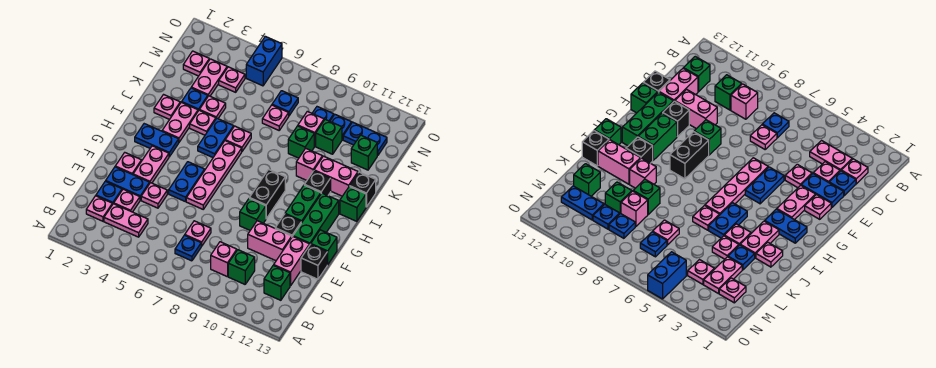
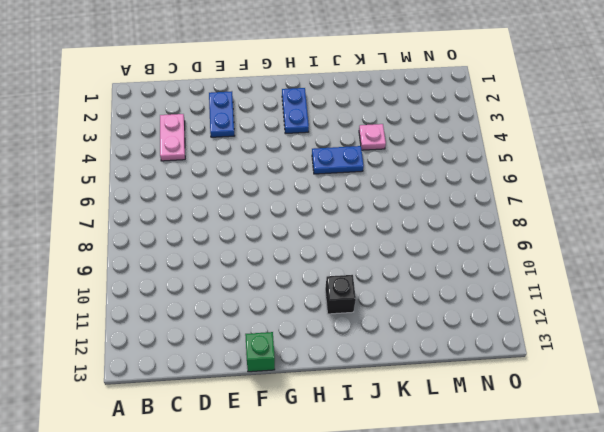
none -> pink plate C2 level 1
none -> blue plate C7 level 1
none -> pink brick C9 level 1
none -> green brick C10 level 1

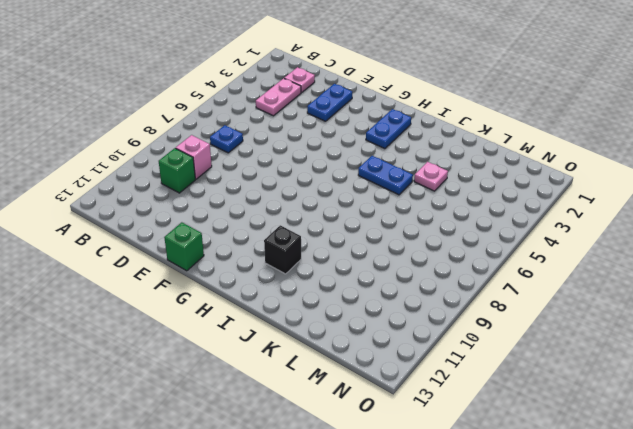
none -> green brick C12 level 1
none -> blue plate D2 level 1
none -> pink plate D3 level 1
none -> pink plate D7 level 1

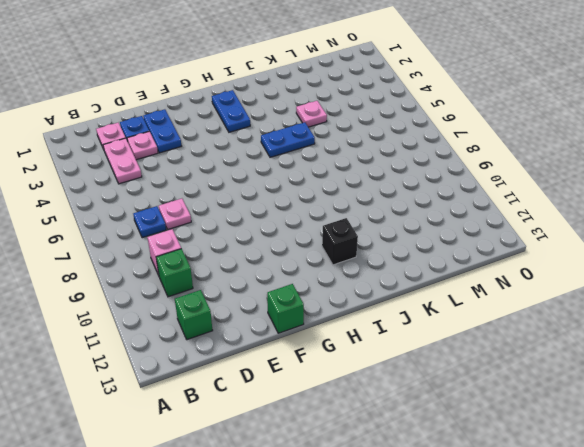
none -> pink brick D12:E12 level 1
none -> pink plate E4 level 1
none -> pink brick E10:E11 level 1
none -> black brick E13 level 1

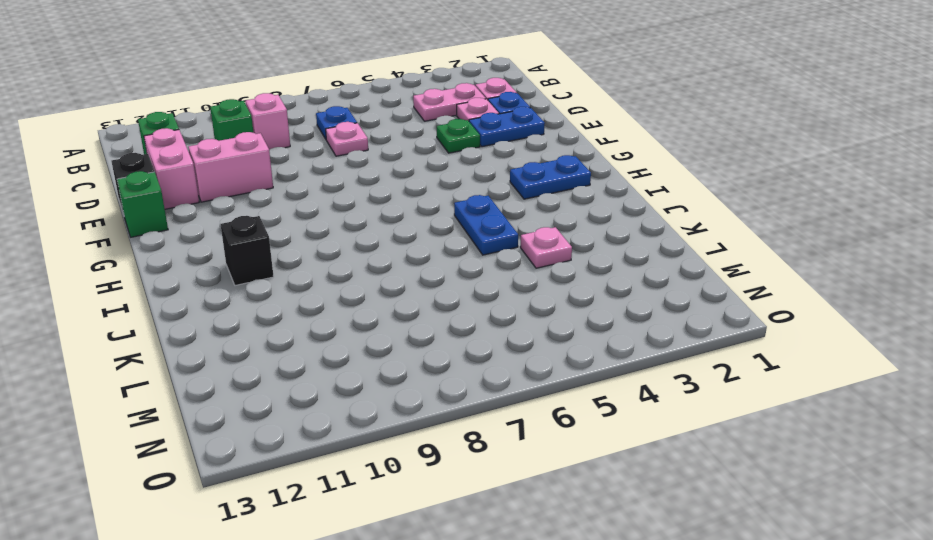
green plate E4 level 1 -> pink plate E4 level 1
none -> pink plate F2 level 1
none -> pink plate F3:G3 level 1
none -> blue plate F5:G5 level 1
none -> pink plate F6:I6 level 1

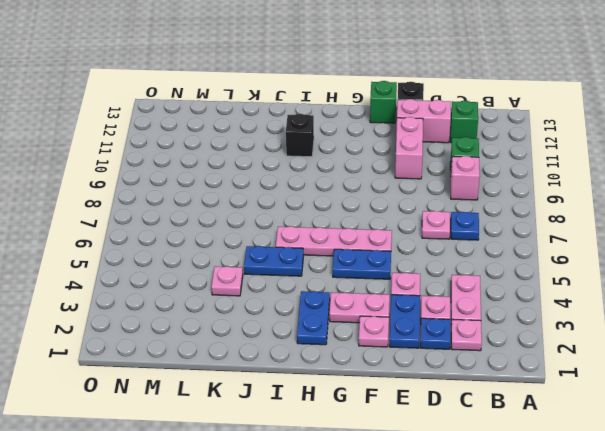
none -> green brick F9 level 1
none -> black brick F11 level 1
none -> green brick F12:H12 level 1
none -> black brick G9:H9 level 1

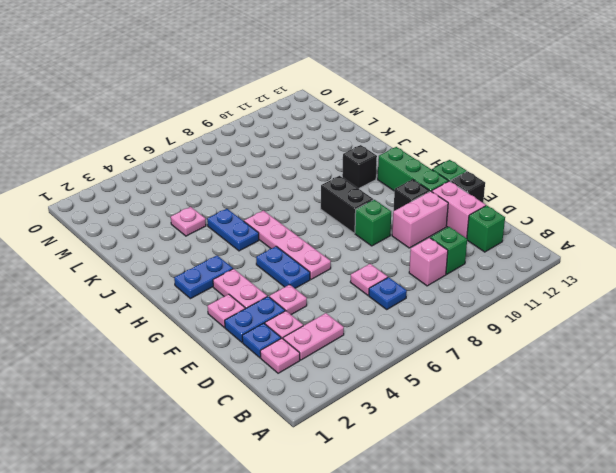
none -> green brick G11:H11 level 1
none -> pink plate I3:J3 level 1
none -> green brick I13 level 1
none -> pink plate J2 level 1

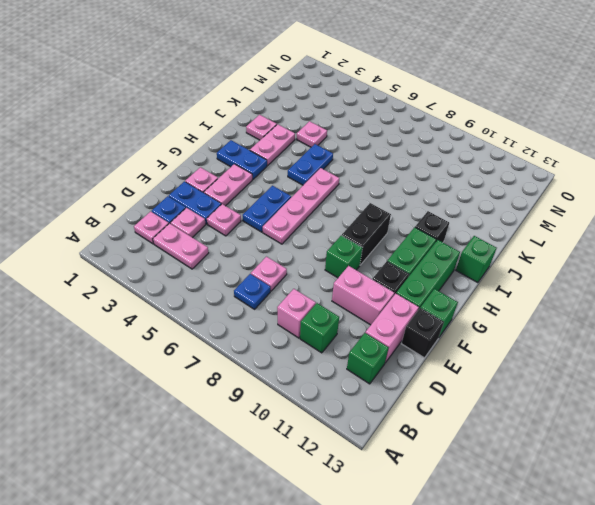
none -> pink plate J4 level 1
none -> pink plate J6 level 1
none -> pink brick J10 level 1
none -> pink brick J11:J12 level 1

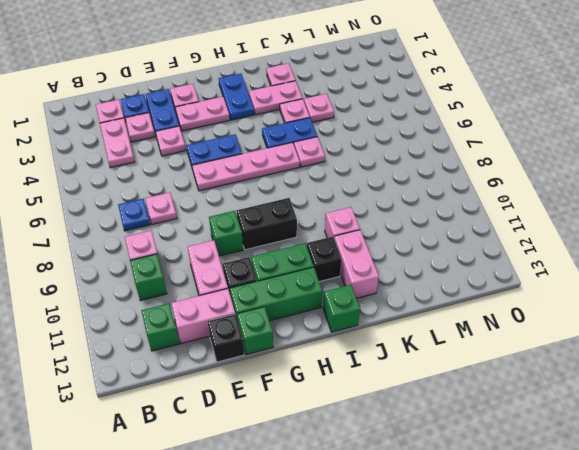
none -> black brick J13 level 1
none -> blue plate K3 level 1
none -> green brick K9 level 1
none -> pink plate L3:M3 level 1

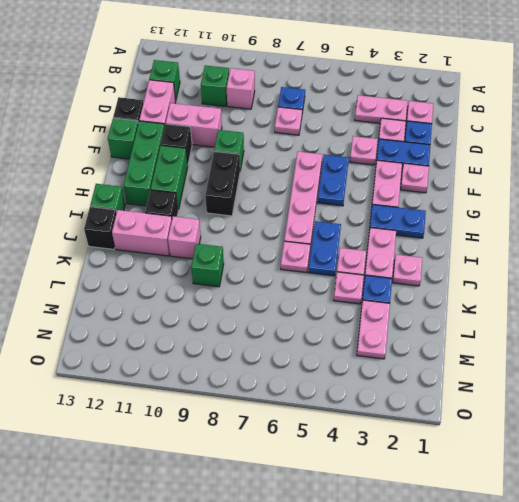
none -> pink plate L7 level 1
none -> pink brick L9 level 1
none -> green brick L10 level 1
none -> green brick L12 level 1

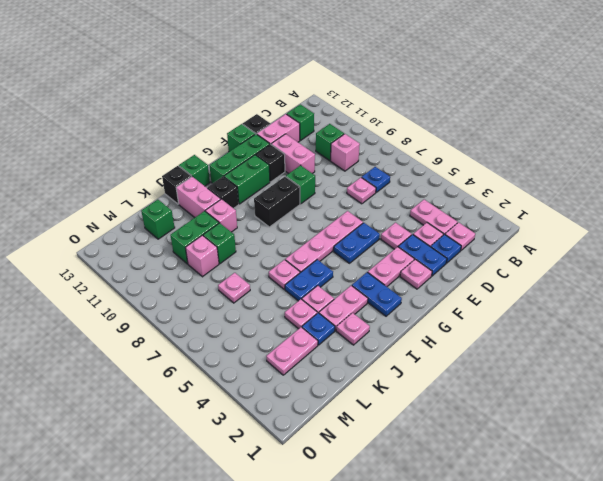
green brick K10:L10 level 1 -> green brick L10 level 1
none -> pink plate M2 level 1
none -> pink plate M4 level 1
none -> blue plate M7 level 1
none -> blue plate M9 level 1

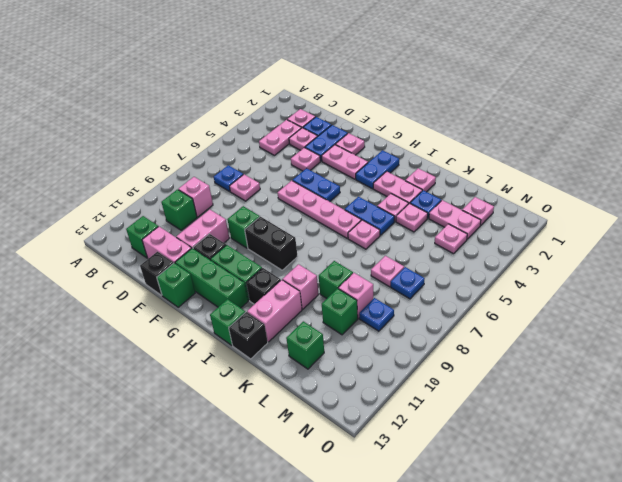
none -> blue plate M10 level 1
none -> blue plate M11:M12 level 1
none -> blue brick N5:O5 level 1

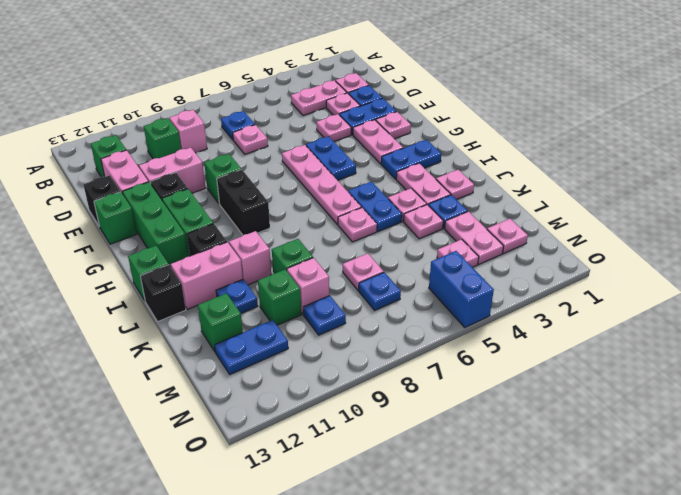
blue plate K11 level 1 -> blue plate M10 level 1

